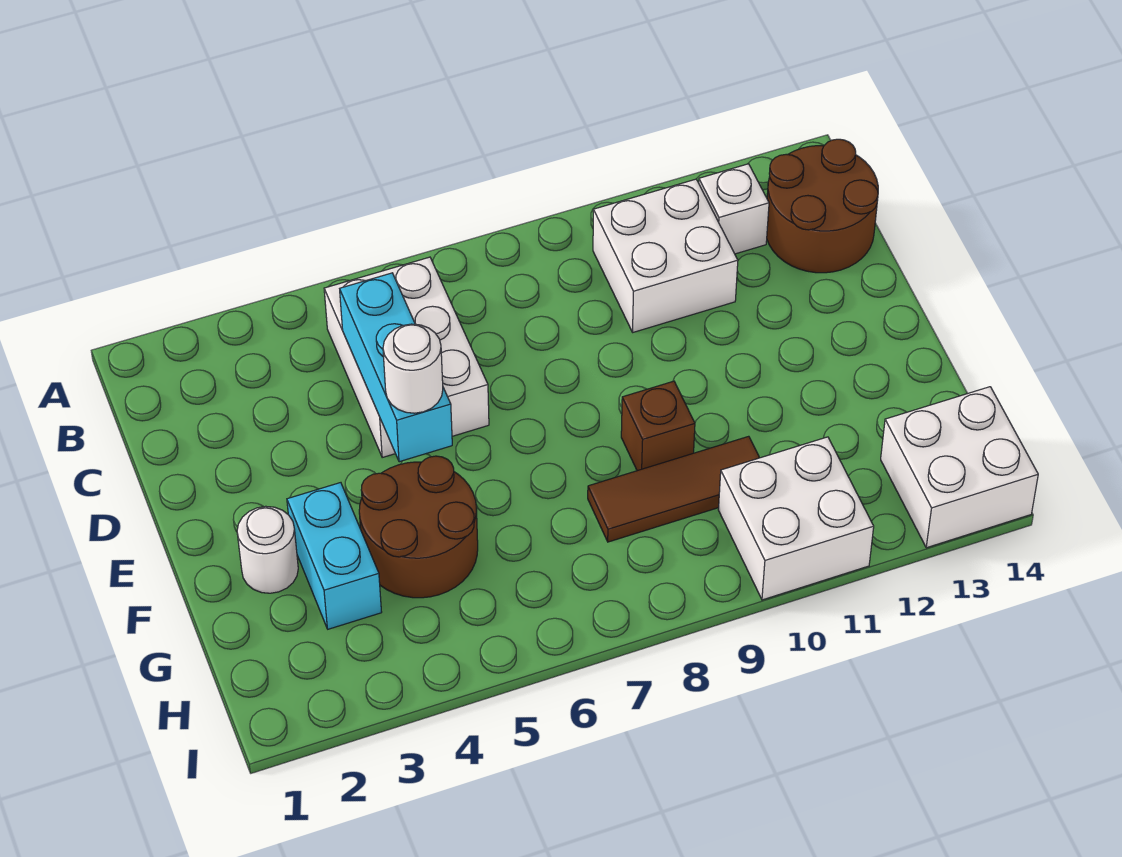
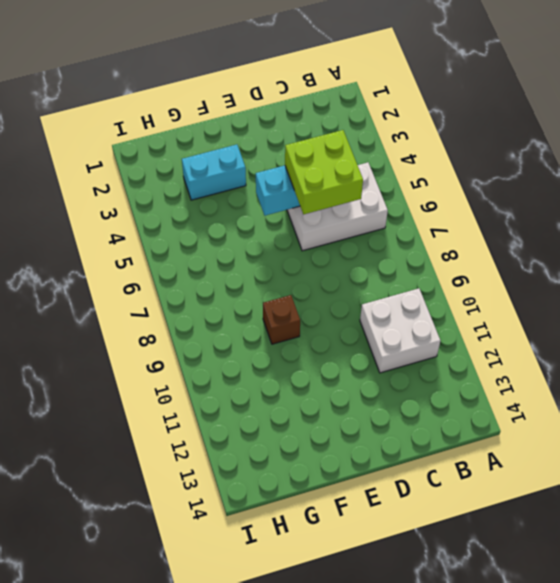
lime brick C5:D6 level 3 -> none
none -> white brick B12 level 1
none -> brown round brick B13:C14 level 1
none -> white round brick F2 level 1

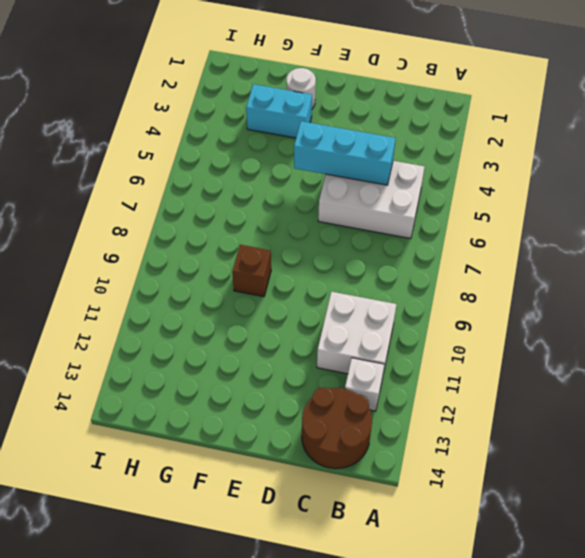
none -> brown round brick F4:G5 level 1
none -> brown tile G8:G10 level 1
none -> white brick H10:I11 level 1

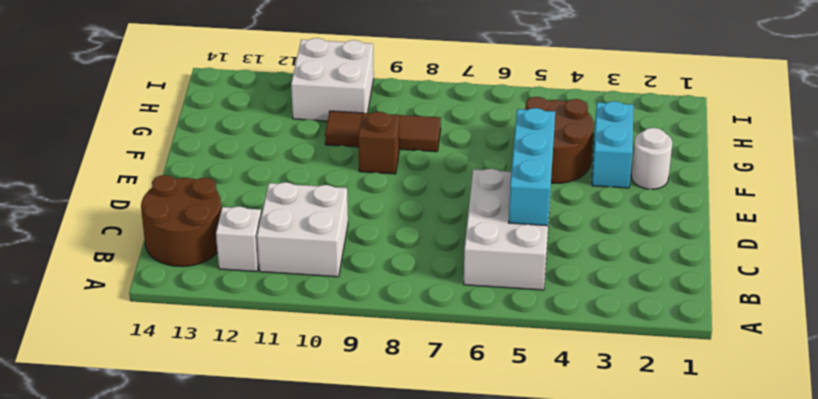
none -> white brick H13:I14 level 1
none -> white round brick E5 level 3

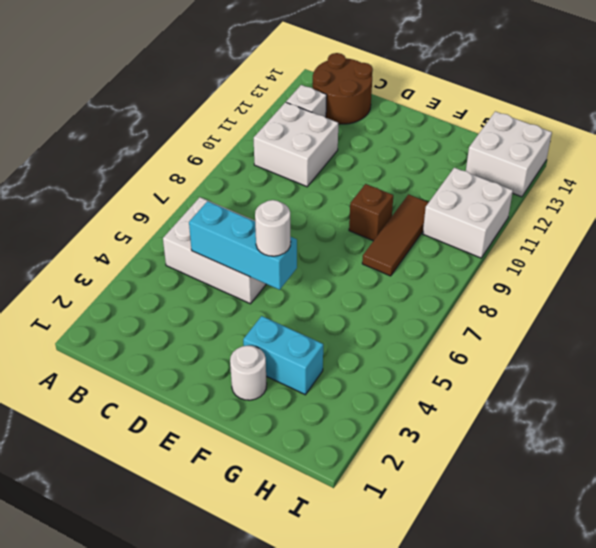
none -> brown round brick F4:G5 level 1

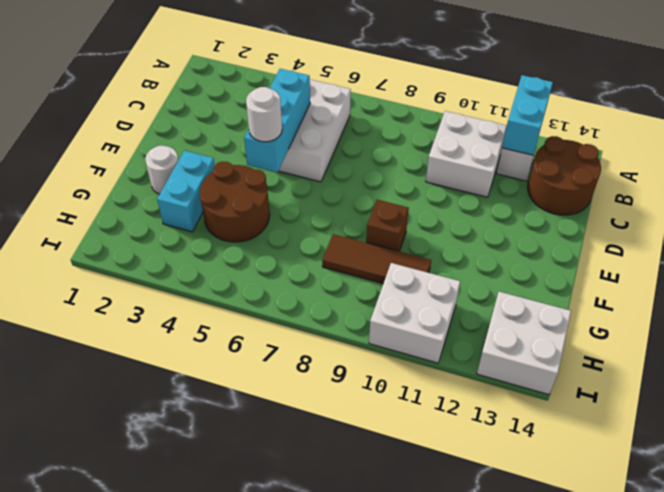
cyan brick A12:B12 level 2 -> none

